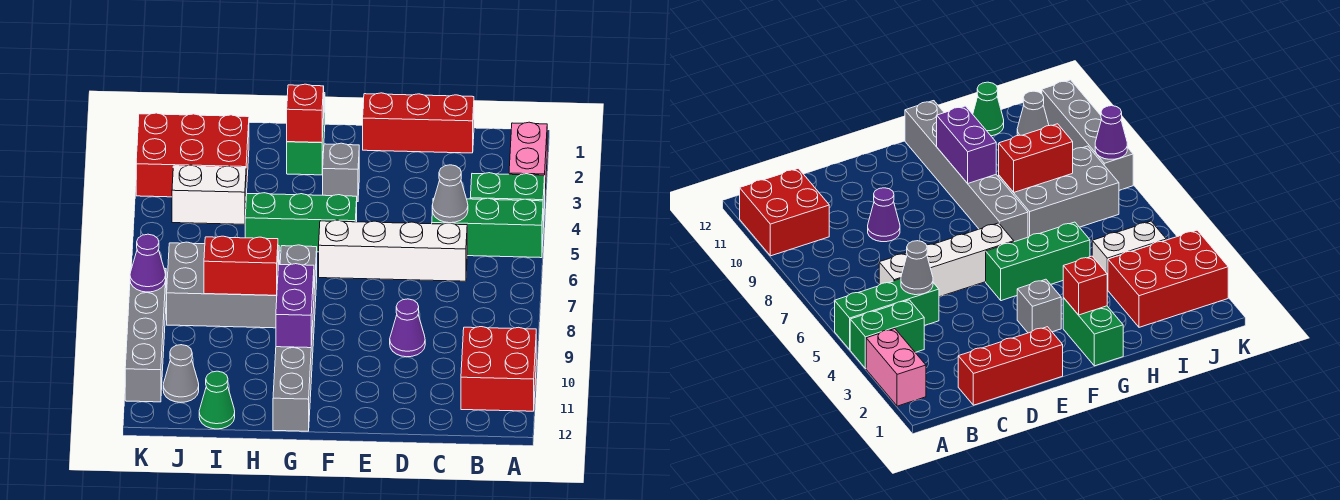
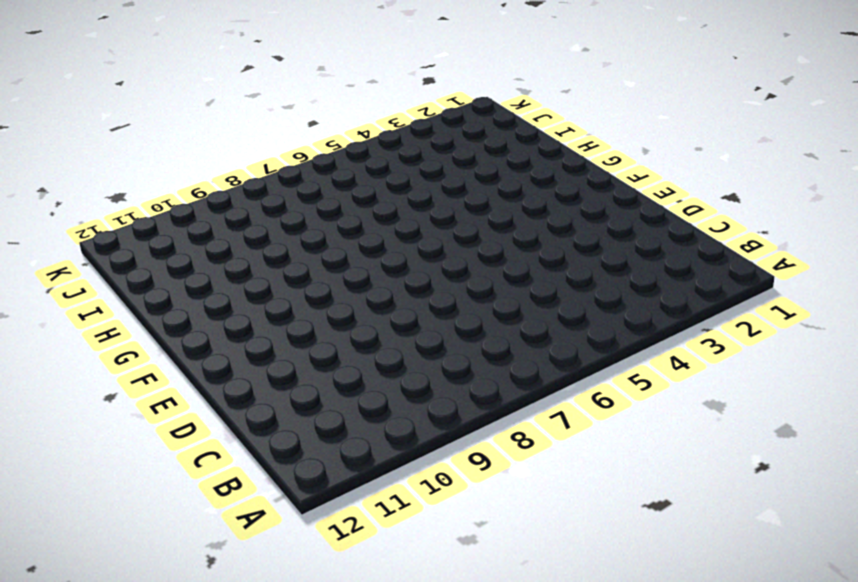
none -> pink brick A2:A3 level 1
none -> green brick A4:B4 level 1
none -> green brick A5:C5 level 1

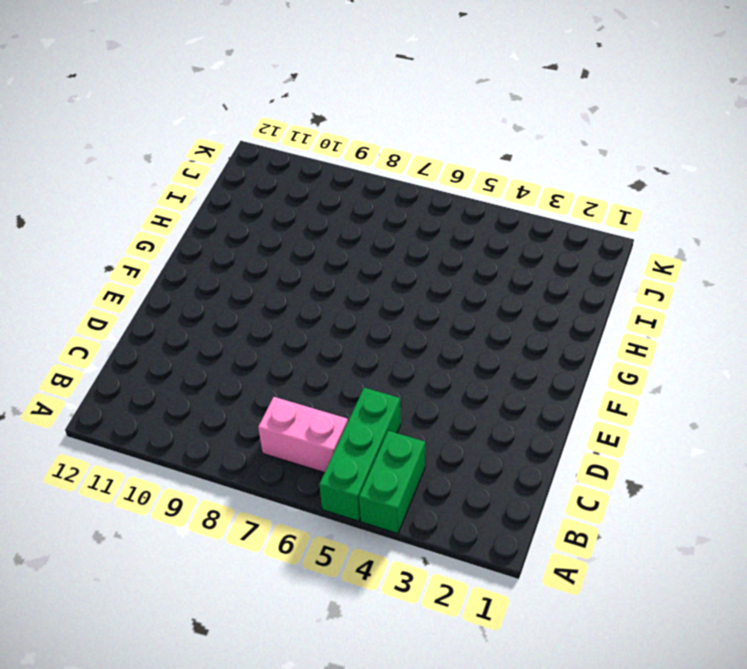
pink brick B6:B7 level 1 -> pink brick A2:A3 level 1
none -> red brick A10:B11 level 1
none -> red brick C1:E1 level 1
none -> white brick C6:F6 level 1

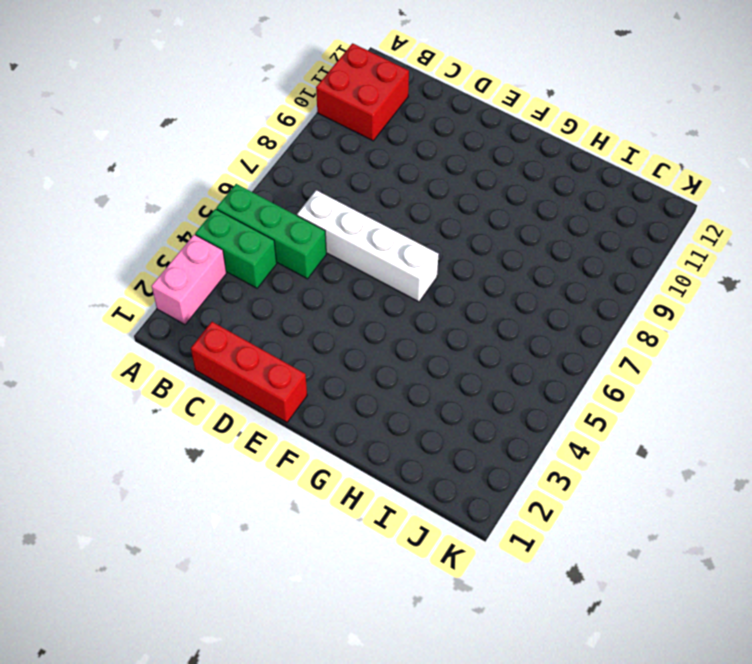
none -> purple cone D9 level 1
none -> grey brick F3 level 1
none -> green brick F5:H5 level 1

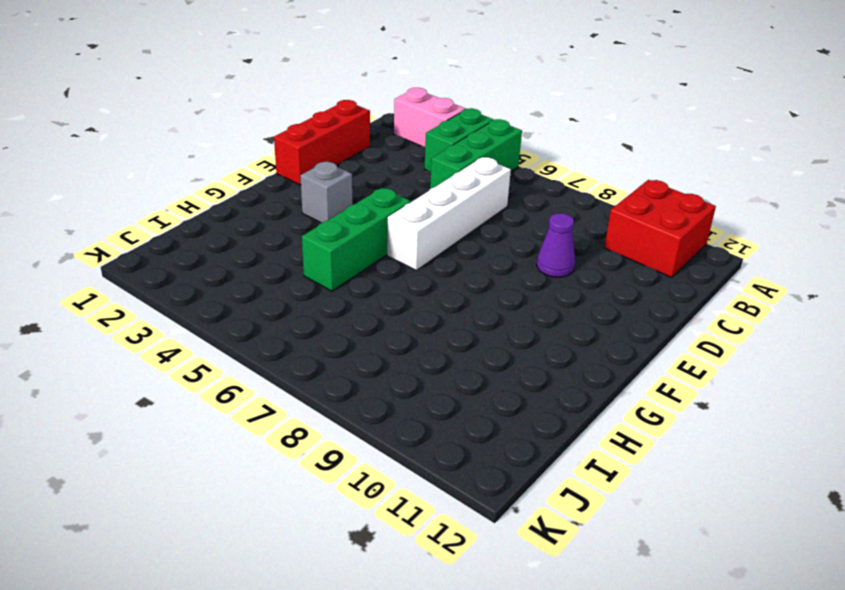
none -> green brick G1:G2 level 1
none -> grey brick G7:G12 level 1
none -> grey brick H7:J8 level 1

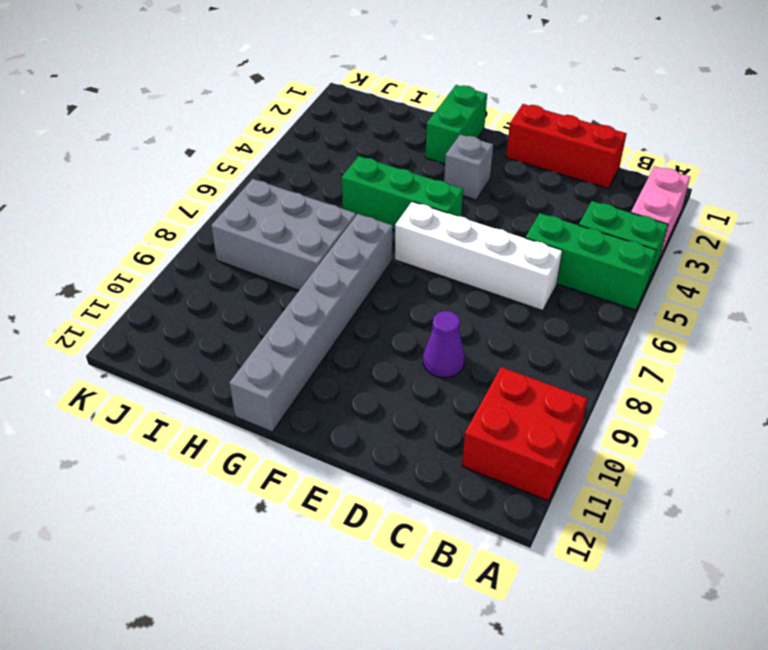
none -> red brick I2:K3 level 1
none -> white brick I4:J4 level 1
none -> green cone I12 level 1

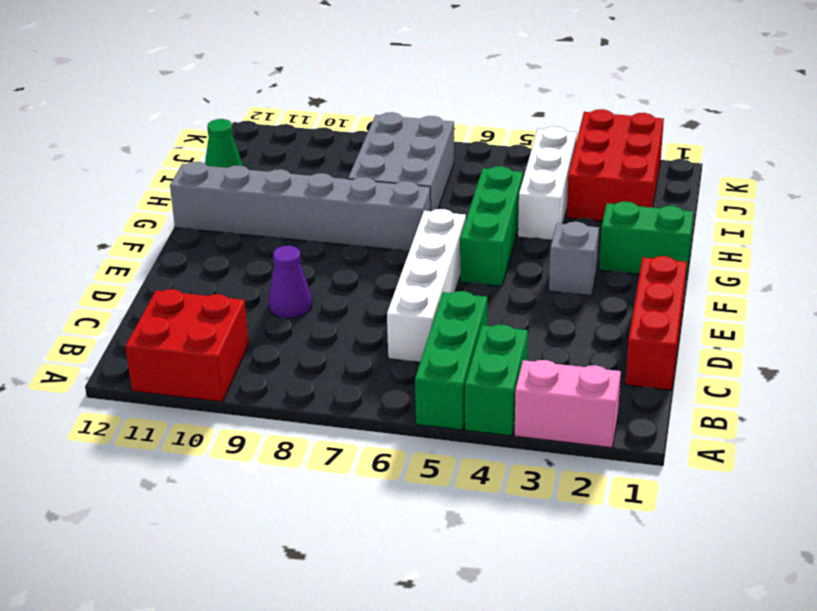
white brick H4:J4 level 1 -> white brick I4:J4 level 1
none -> grey cone J11 level 1
none -> grey brick K8:K11 level 1
none -> grey cone C5 level 2

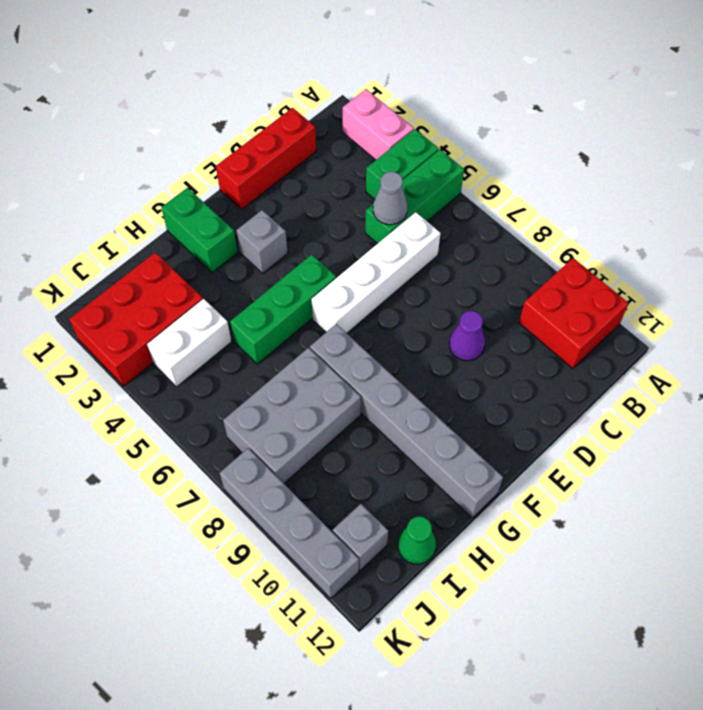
grey brick J11 level 1 -> grey cone J11 level 1
none -> red brick G2 level 2
none -> purple brick G9:G10 level 2
none -> red brick H8:I8 level 2

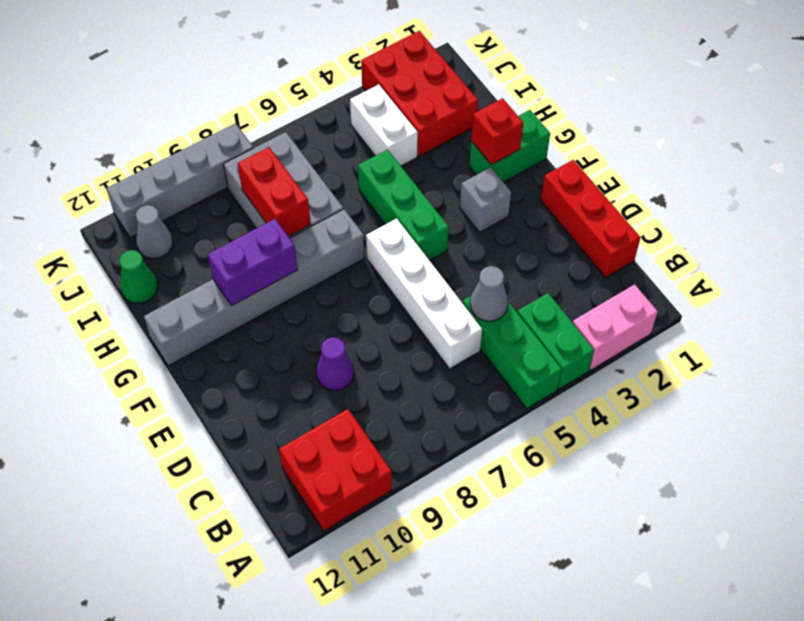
none -> purple cone K8 level 2

